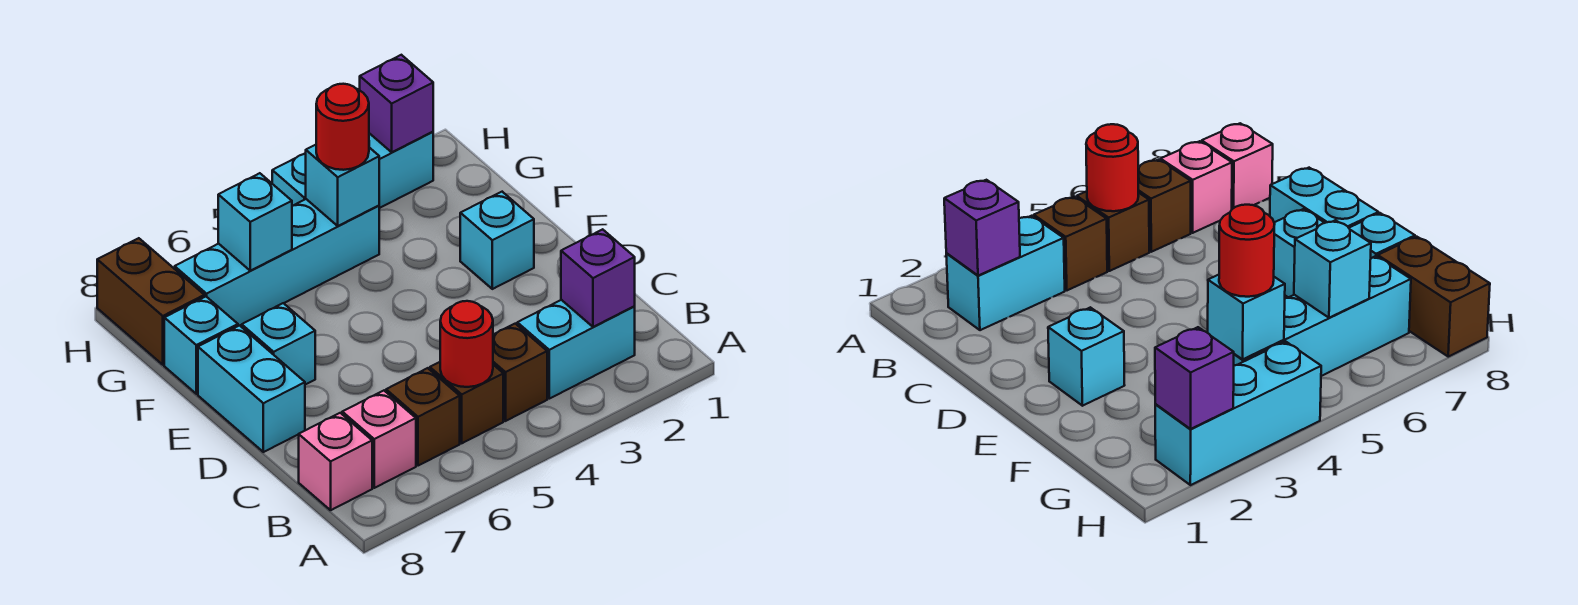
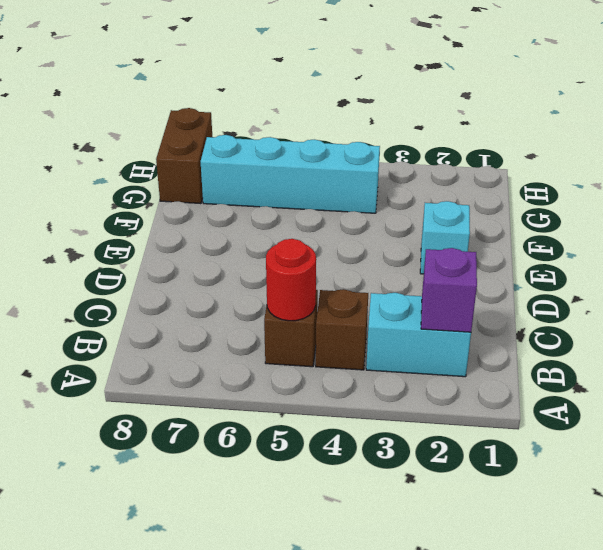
none -> brown brick B6 level 1
none -> pink brick B7 level 1
none -> pink brick B8 level 1

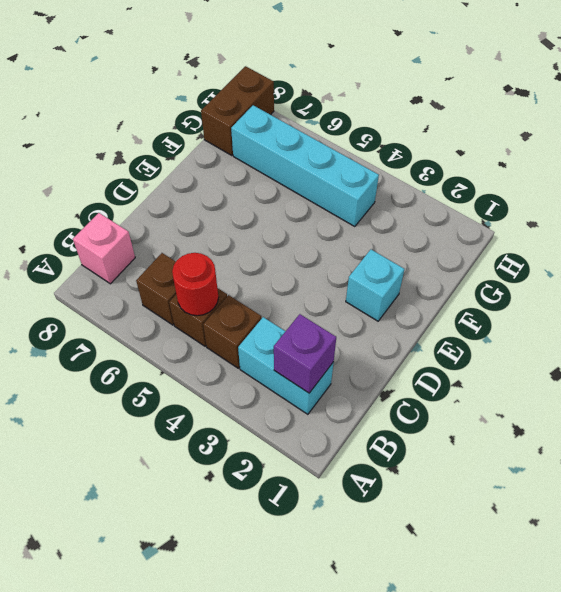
none -> pink brick B7 level 1
none -> cyan brick D8:E8 level 1
none -> cyan brick E7 level 1

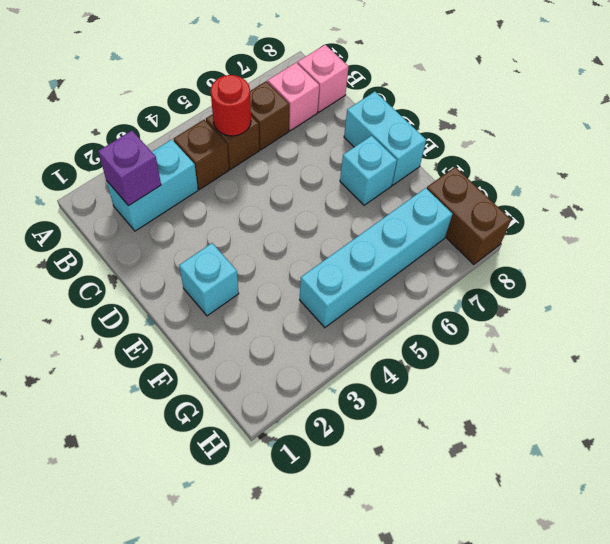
none -> cyan brick F8 level 1
none -> cyan brick H2:H4 level 1
none -> cyan brick G4 level 2

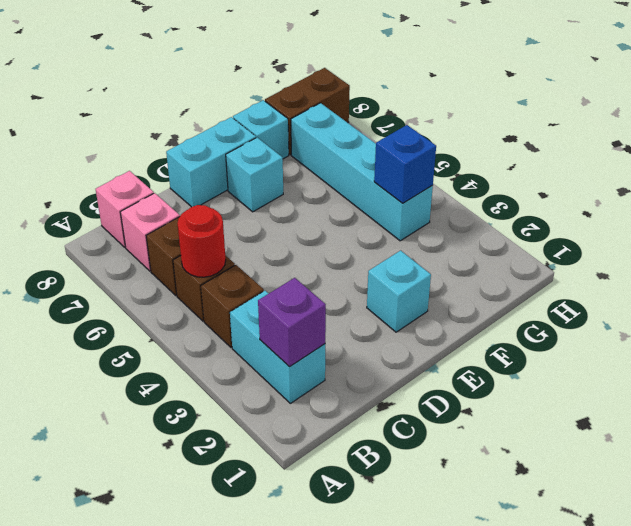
blue brick G4 level 2 -> cyan brick G4 level 2
none -> cyan brick H2:H4 level 1
none -> cyan brick G6 level 2
none -> purple brick H2 level 2

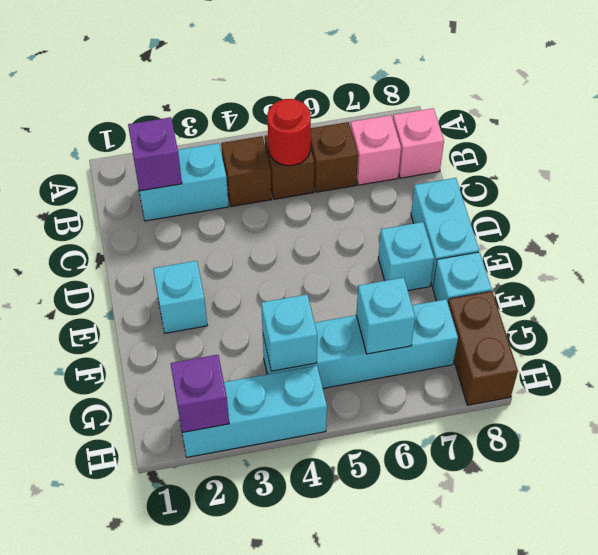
none -> red round brick G4 level 3

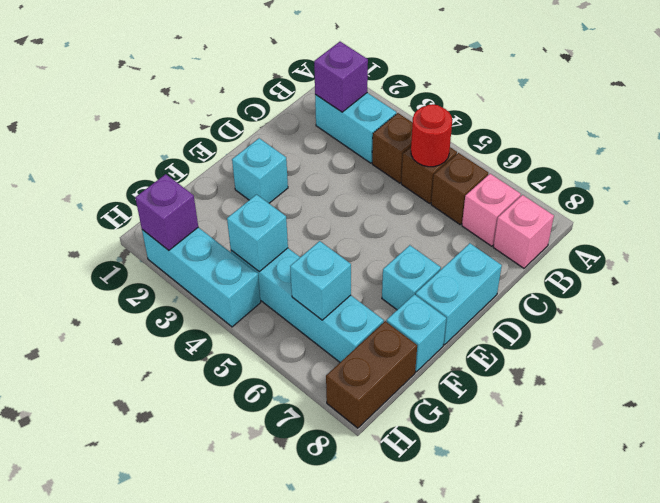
none -> red round brick G4 level 3

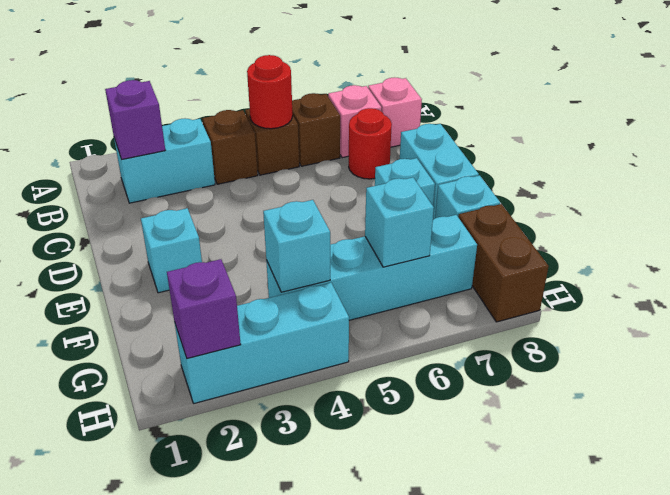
red round brick C7 level 1 -> red round brick G4 level 3

